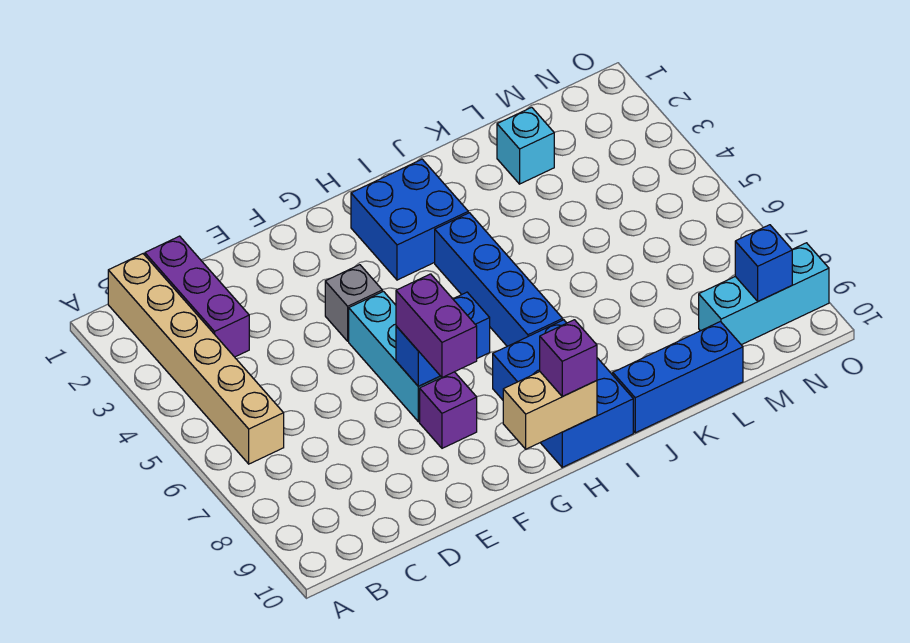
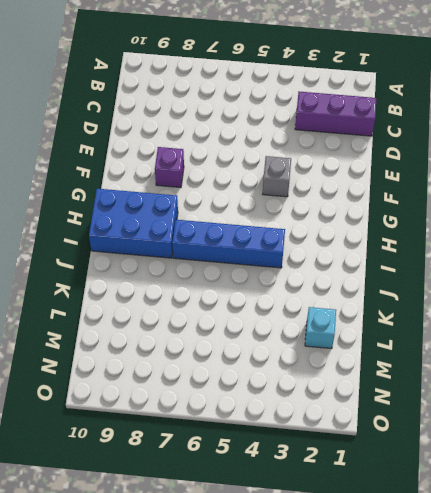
none -> tan brick B1:B6 level 1
none -> cyan brick F5:F7 level 1
none -> blue brick H2:I3 level 1

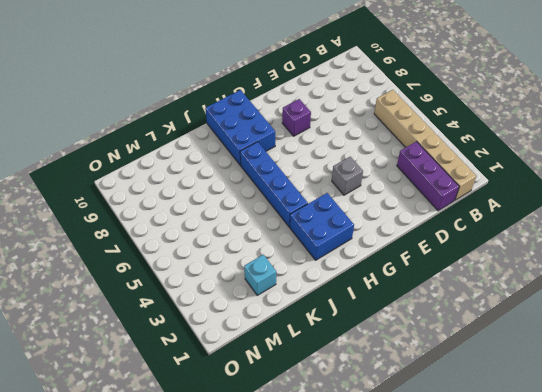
none -> cyan brick F5:F7 level 1
none -> blue brick J10:L10 level 1
none -> cyan brick M9:O9 level 1

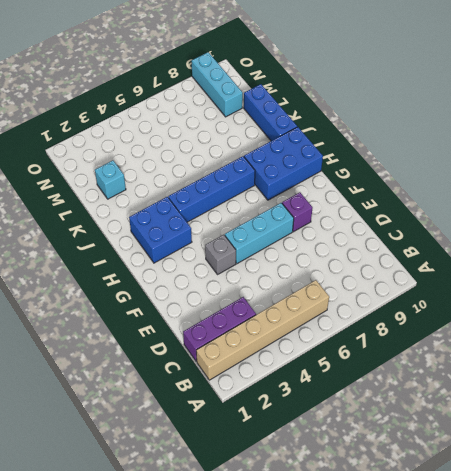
none -> blue brick F7:G7 level 2
none -> tan brick G10:H10 level 2
none -> blue brick N9 level 2

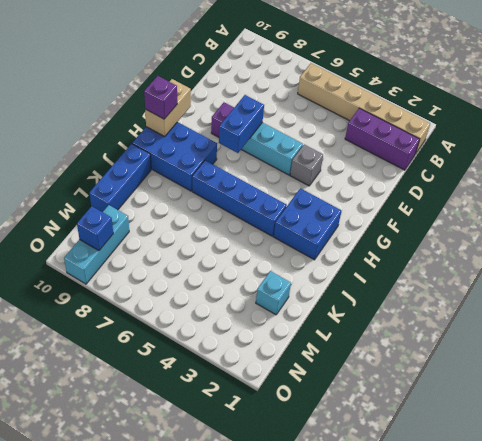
none -> purple brick F7:F8 level 3

